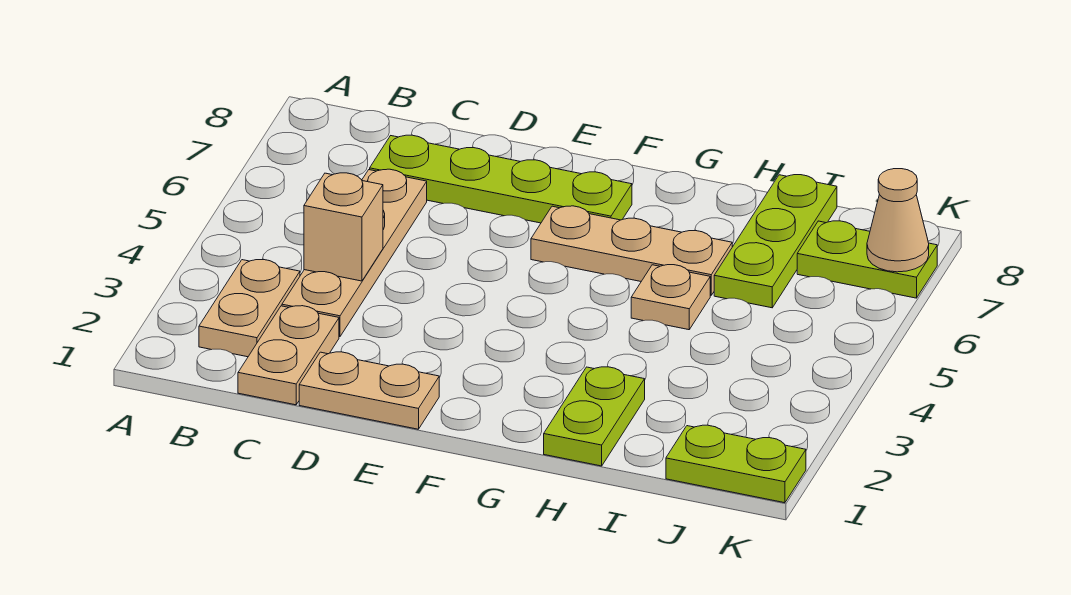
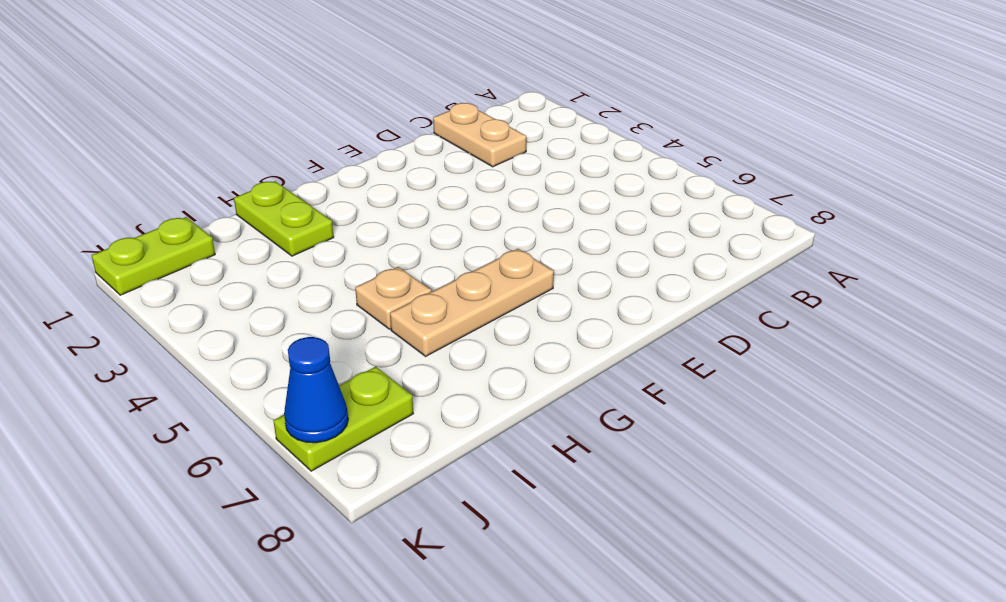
blue cone K7 level 2 -> tan cone K7 level 2
none -> tan plate B2:B3 level 1
none -> tan plate C3:C6 level 1
none -> lime plate C7:F7 level 1

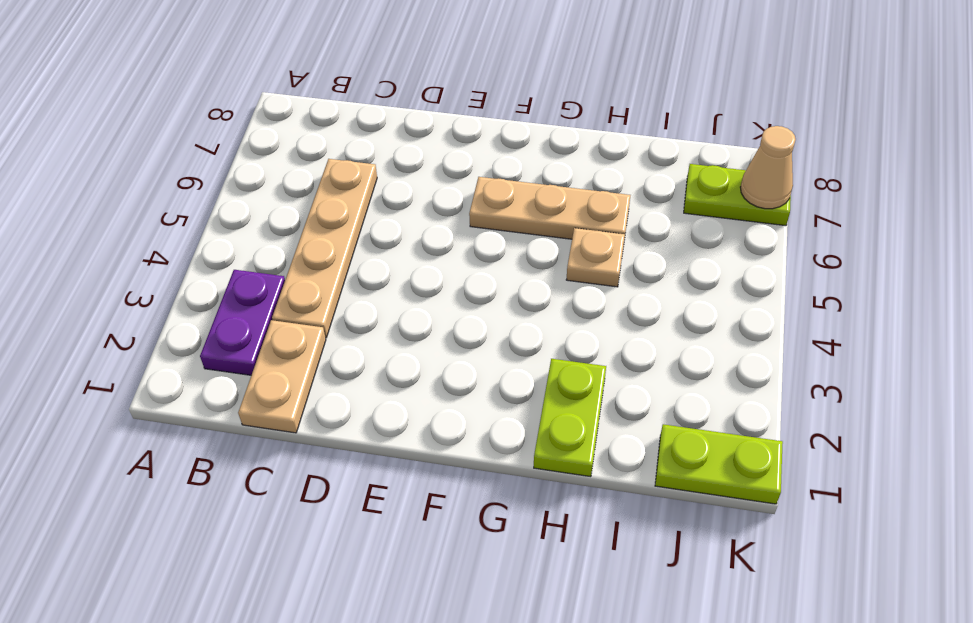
purple plate B2:B3 level 1 -> tan plate B2:B3 level 1
none -> lime plate C7:F7 level 1
none -> tan plate D1:E1 level 1
none -> lime plate I6:I8 level 1

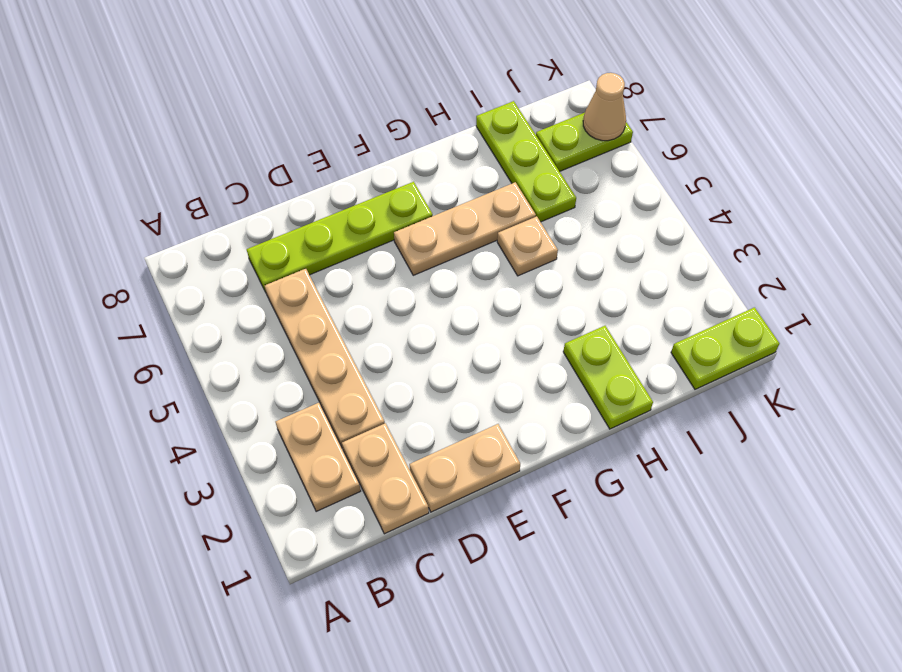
none -> tan brick C4 level 2

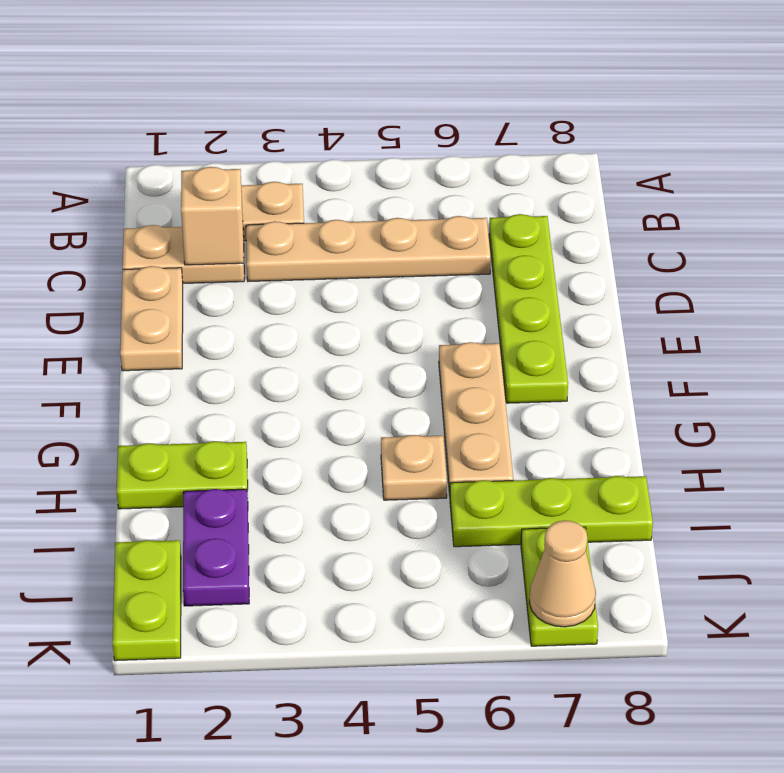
tan brick C2 level 2 -> tan brick C4 level 2
purple plate I2:J2 level 1 -> none

